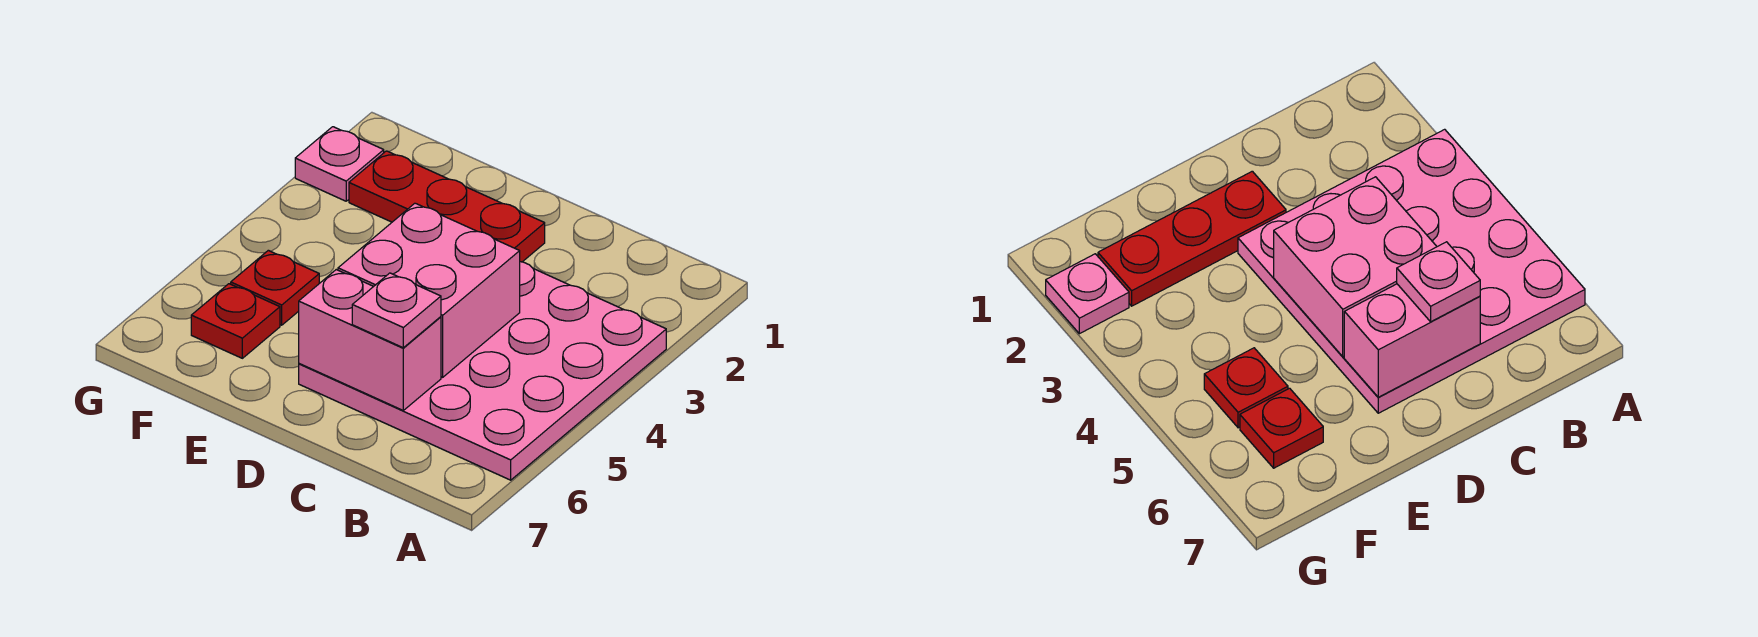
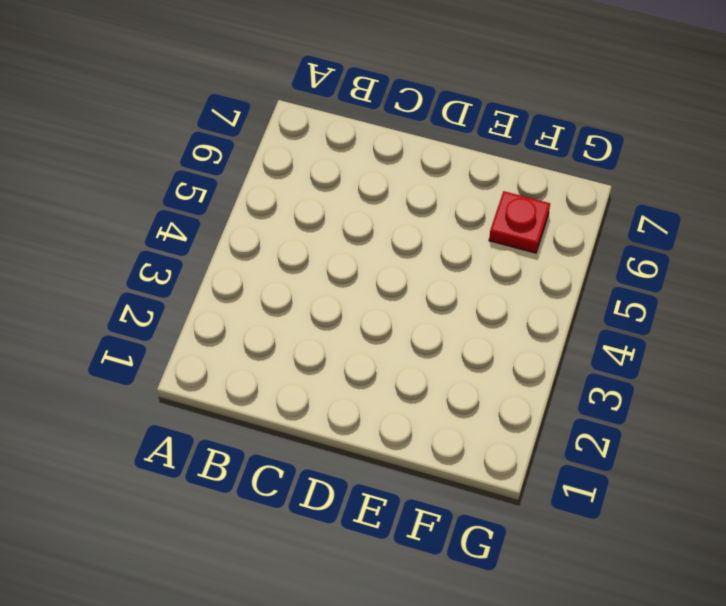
none -> pink plate A3:D6 level 1
none -> red plate D2:F2 level 1

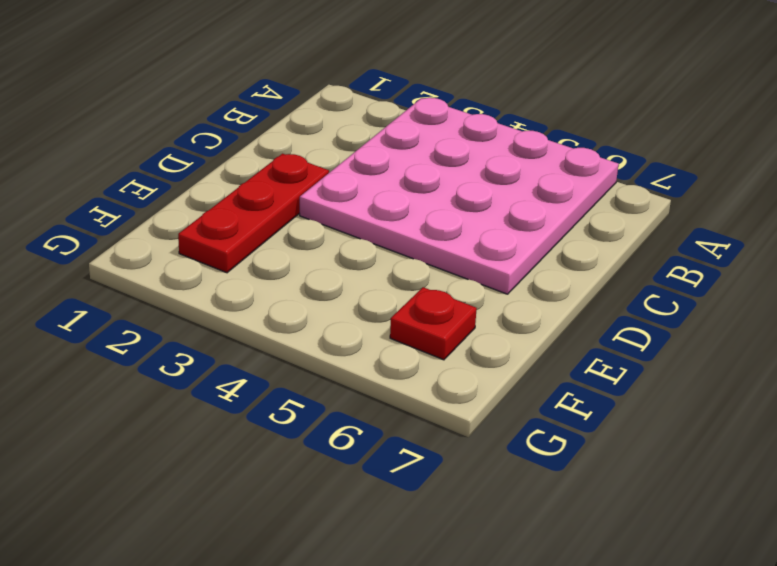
none -> red plate F5 level 1
none -> pink plate G2 level 1

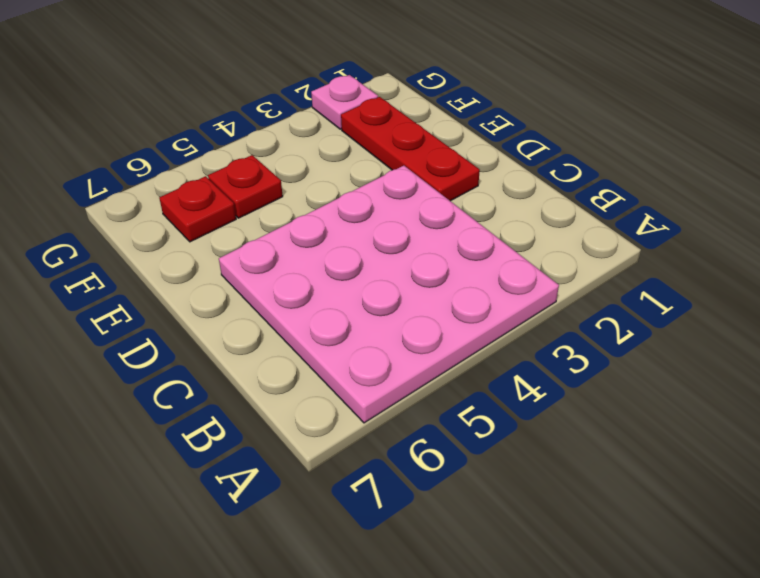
none -> pink brick C4:D5 level 2
none -> pink brick C6:D6 level 2

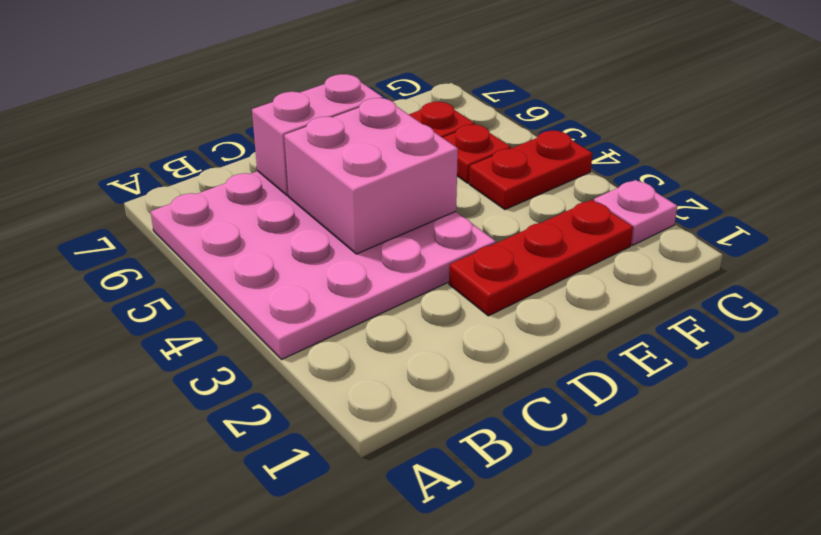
red plate F4:G4 level 1 -> none
none -> pink plate C6 level 3

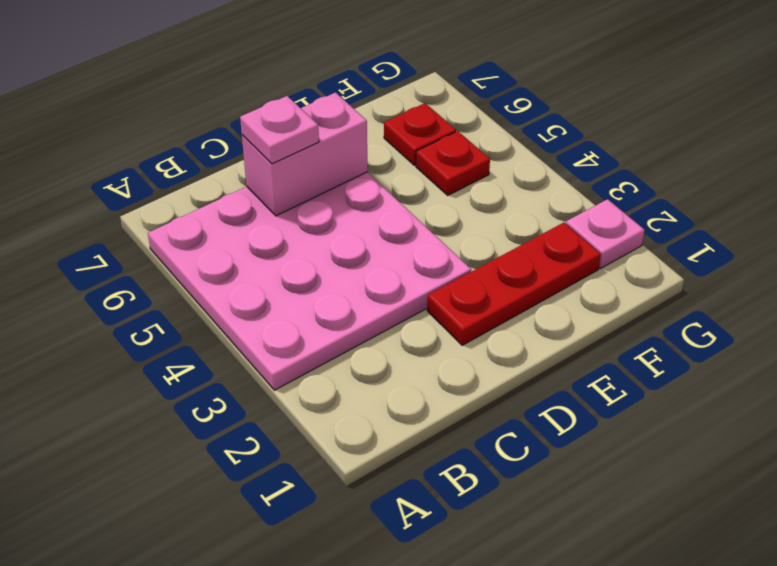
none -> pink brick C4:D5 level 2

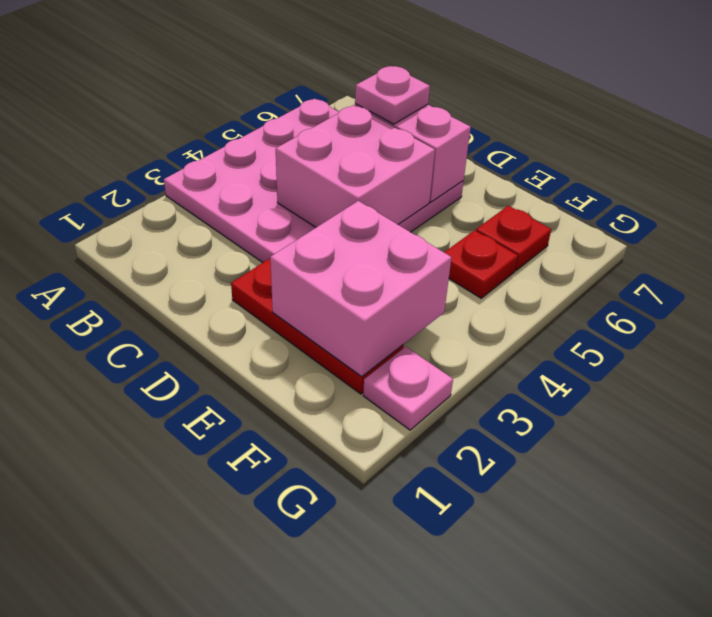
pink brick E2:F3 level 2 -> none

